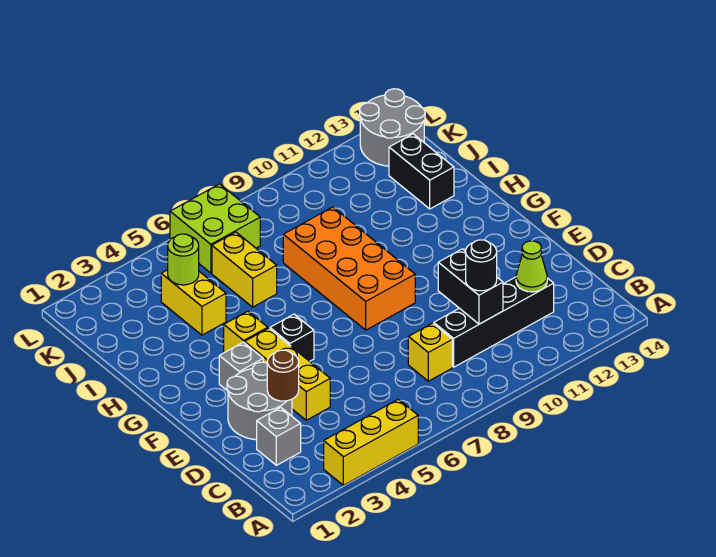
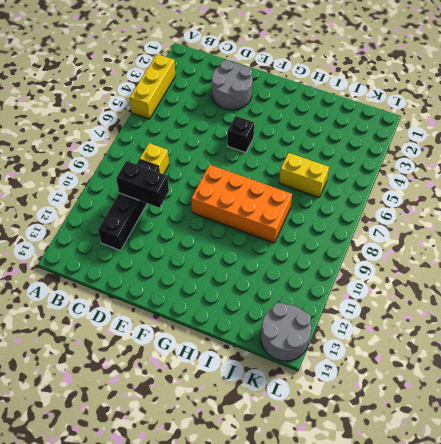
none -> grey brick C2 level 1
none -> yellow brick D4:F4 level 1
none -> grey brick F3 level 1

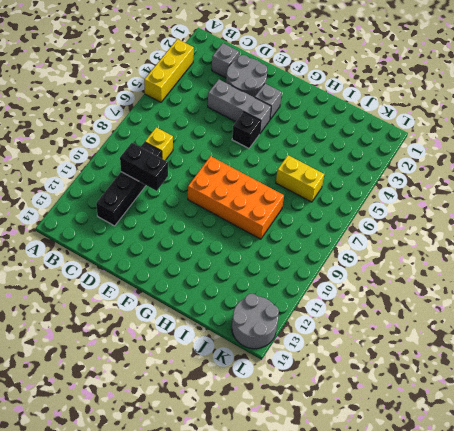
grey brick D4:F4 level 1 -> yellow brick D4:F4 level 1
none -> yellow brick G4 level 1
none -> yellow brick I4:J4 level 1
none -> black brick I13:J13 level 1

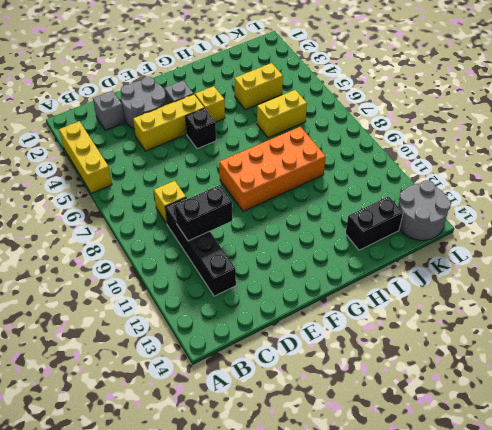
none -> lime brick K6:L7 level 1
none -> lime cone C12 level 2
none -> brown round brick D3 level 2

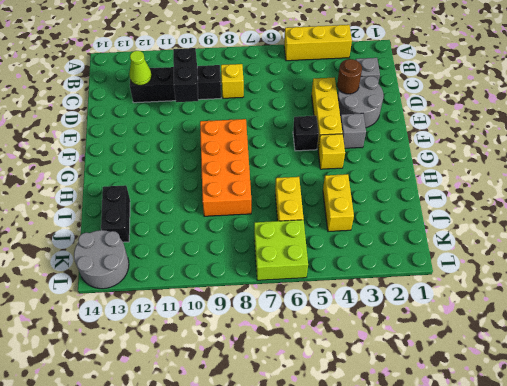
none -> lime round brick J4 level 2
none -> black round brick C10 level 3

